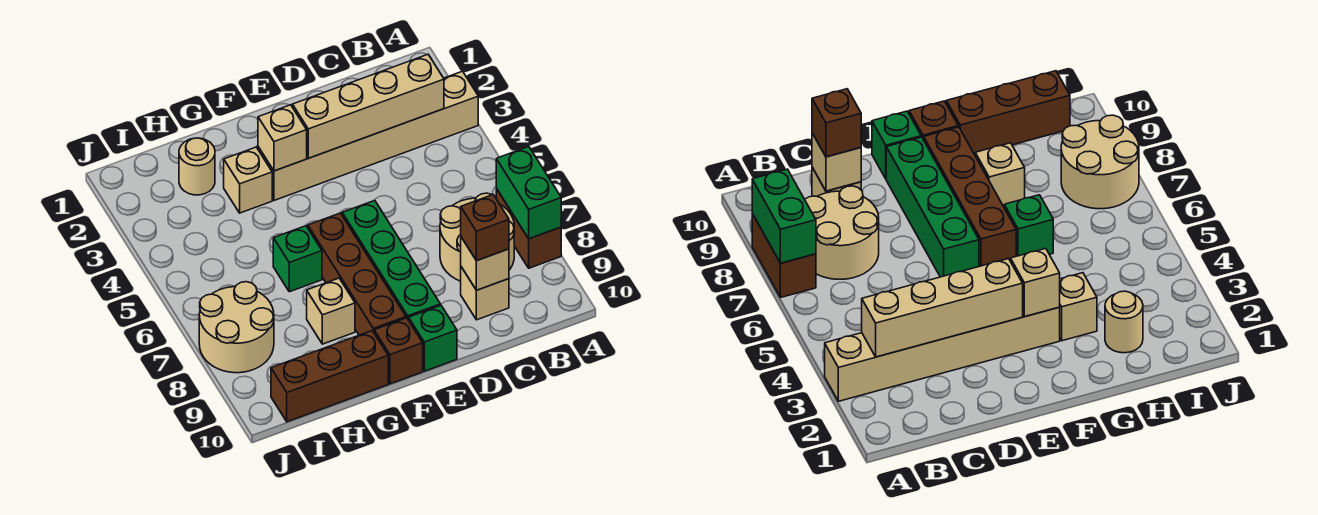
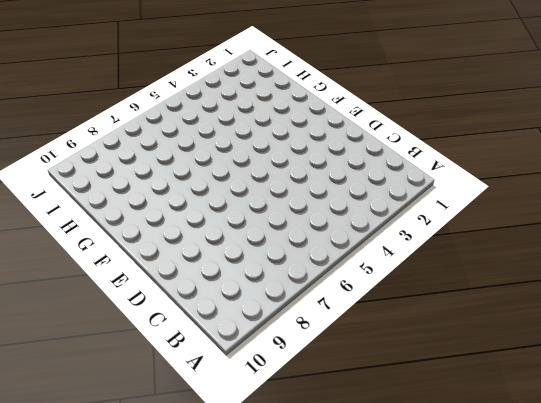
none -> tan brick A3:F3 level 1
none -> brown brick A7:A8 level 1
none -> tan round brick B7:C8 level 1

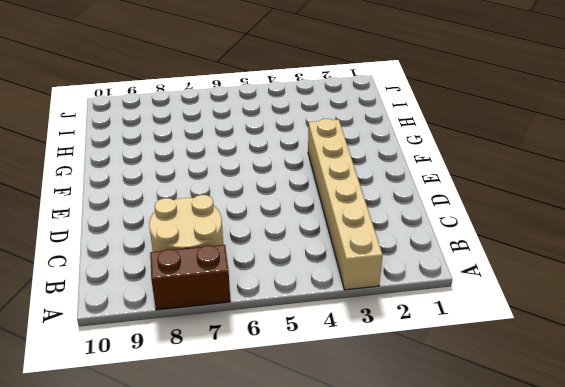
none -> tan brick C9 level 1
none -> green brick E6:E9 level 1
none -> green brick E10 level 1

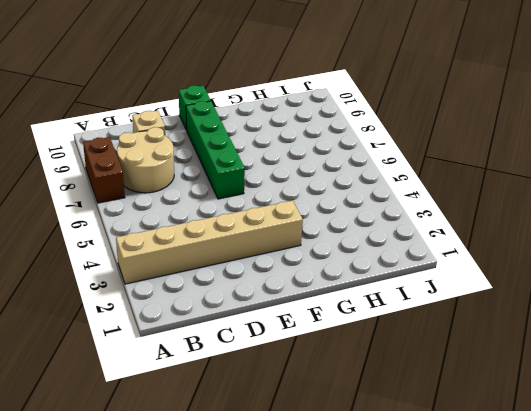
none -> brown brick F6:F9 level 1
none -> brown brick F10 level 1
none -> tan brick G3 level 1

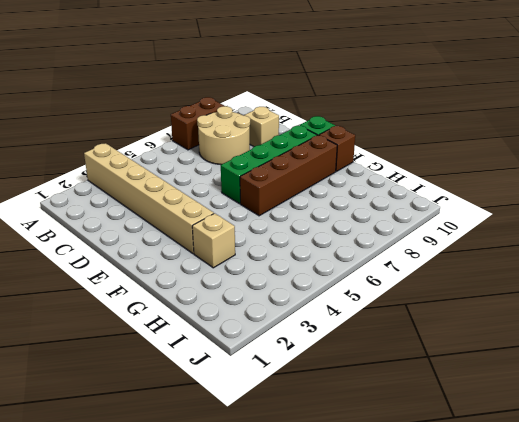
none -> green brick G6 level 1
none -> tan brick G8 level 1
none -> brown brick G10:I10 level 1

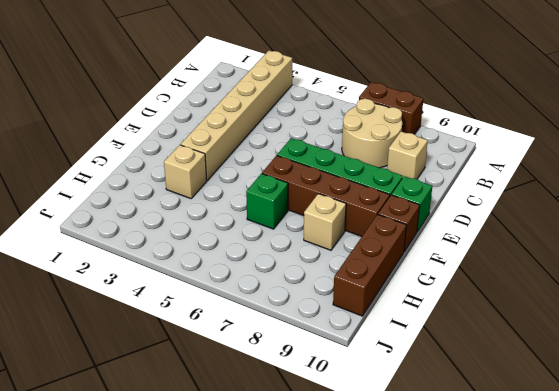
none -> tan round brick H2 level 1
none -> tan round brick I7:J8 level 1
none -> green brick A7:A8 level 2

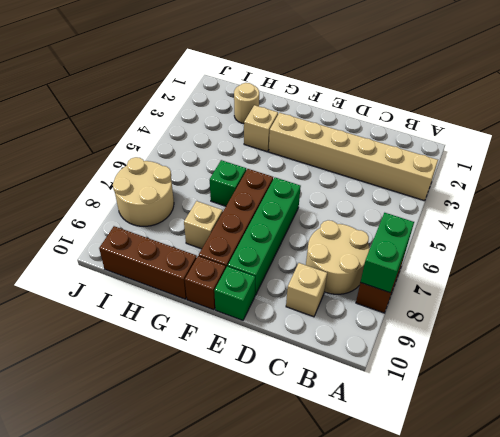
none -> tan brick B3:E3 level 2
none -> tan brick C9 level 2
none -> tan brick F3 level 2

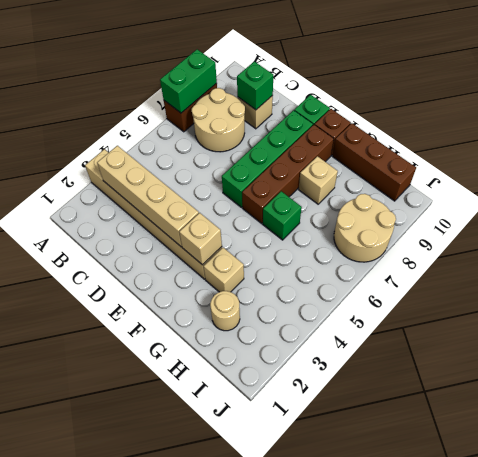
green brick C9 level 2 -> tan brick C9 level 2
none -> brown brick C9 level 3

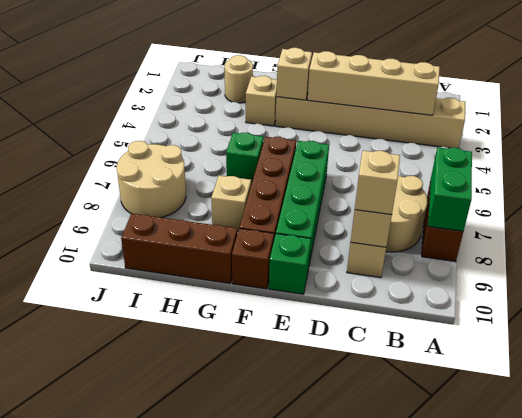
tan brick C9 level 3 -> brown brick C9 level 3

